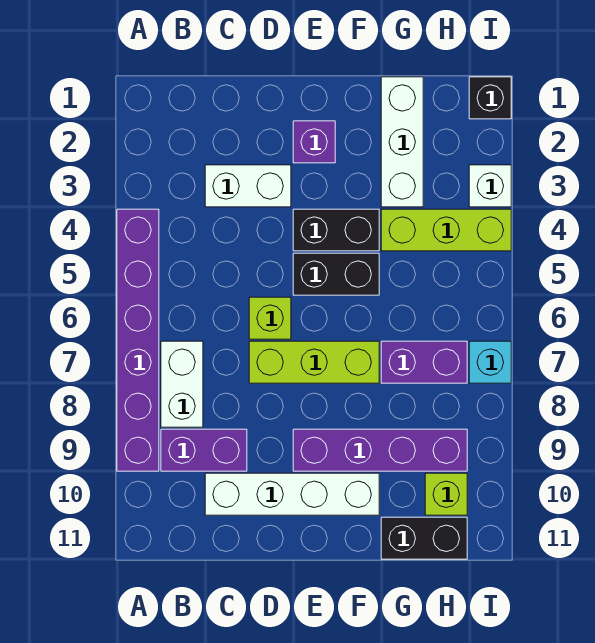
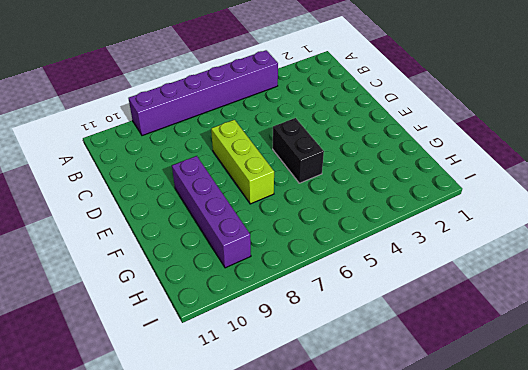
none -> white brick B7:B8 level 1
none -> purple brick B9:C9 level 1
none -> white brick C3:D3 level 1

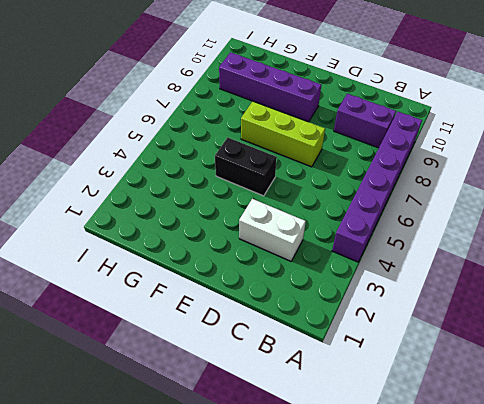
none -> white brick B7:B8 level 1
none -> white brick C10:F10 level 1
none -> lime brick D6 level 1

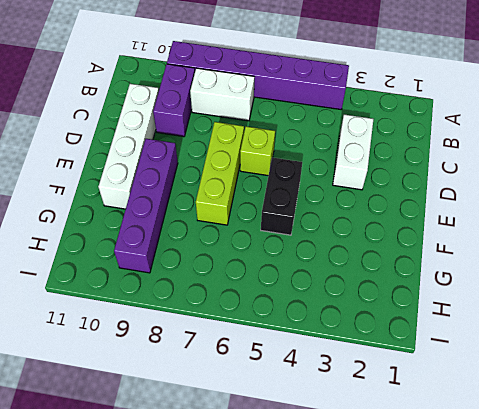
none -> purple brick E2 level 1
none -> black brick E4:F4 level 1
none -> white brick G1:G3 level 1

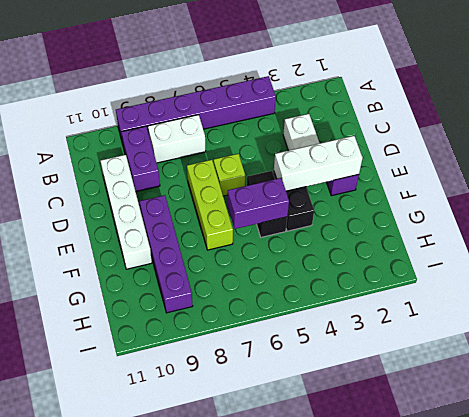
white brick E2:E4 level 2 -> white brick G1:G3 level 1
purple brick F5:F6 level 2 -> purple brick G7:H7 level 1
none -> lime brick G4:I4 level 1
none -> black brick G11:H11 level 1
none -> lime brick H10 level 1

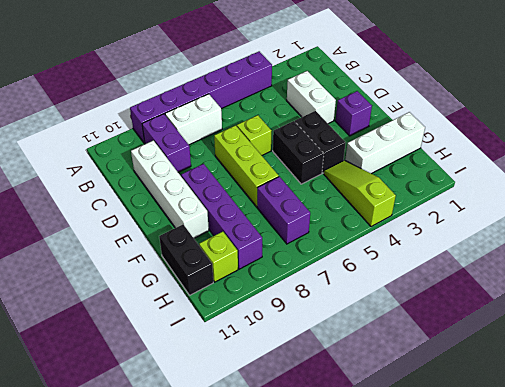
lime slope G4:I4 level 1 top I -> lime brick G4:I4 level 1
none -> black brick I1 level 1
none -> white brick I3 level 1
none -> cyan brick I7 level 1

